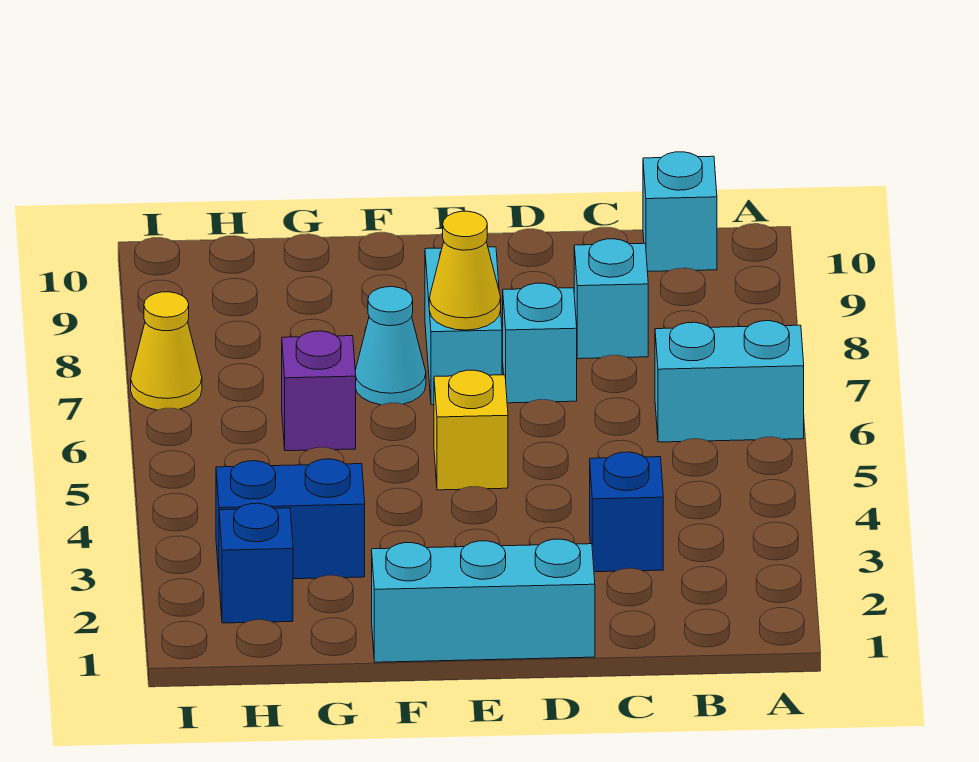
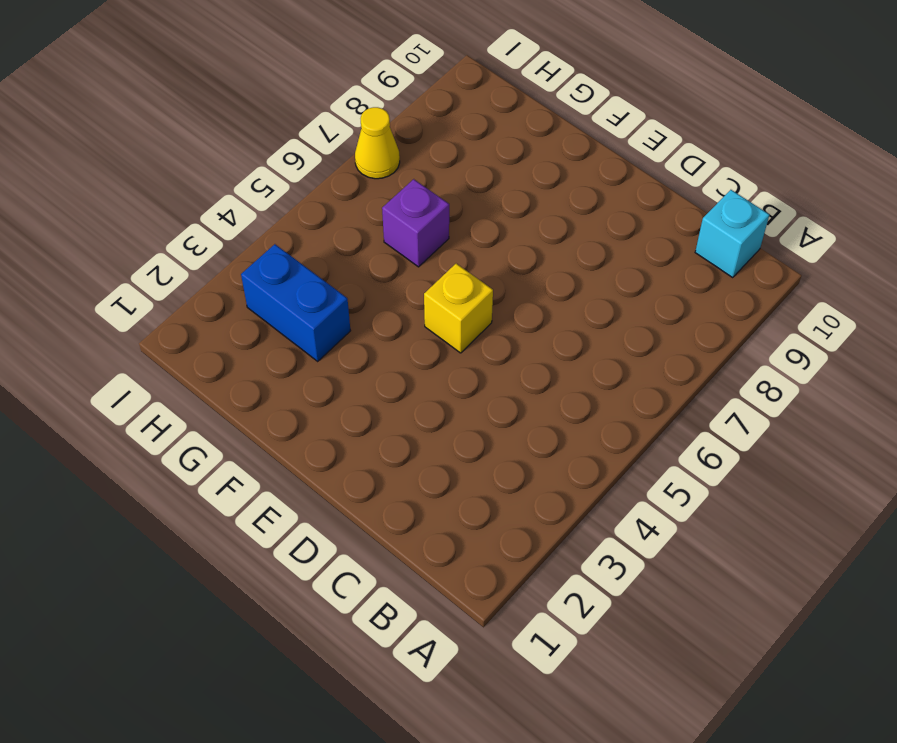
none -> cyan brick A6:B6 level 1
none -> blue brick C3 level 1
none -> cyan brick C8 level 1

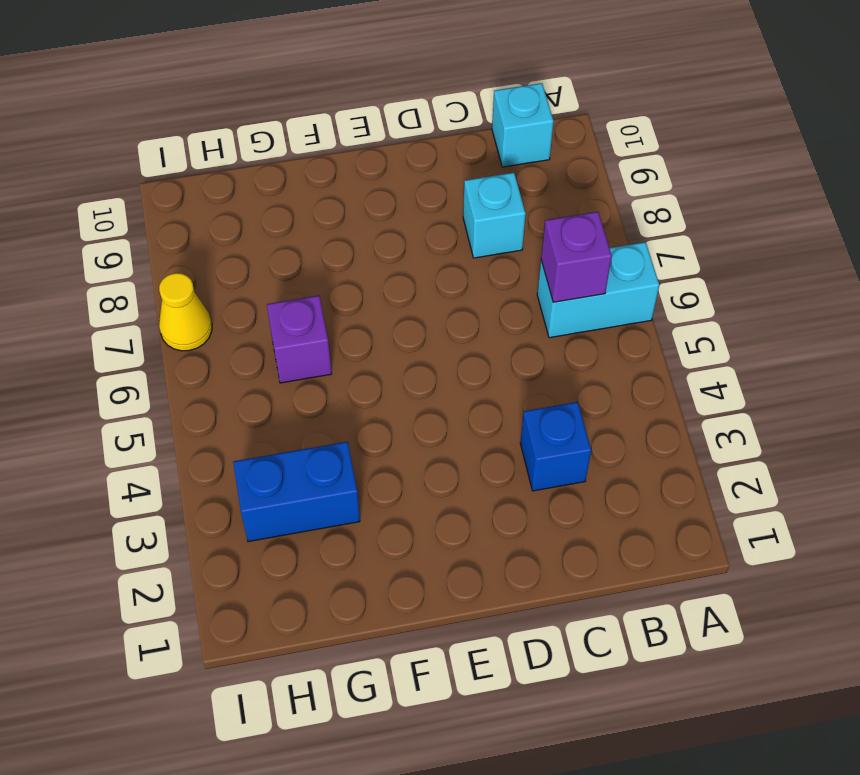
purple brick B6 level 2 -> none
none -> cyan brick D1:F1 level 1
none -> cyan brick D7 level 1
none -> yellow brick E5 level 1

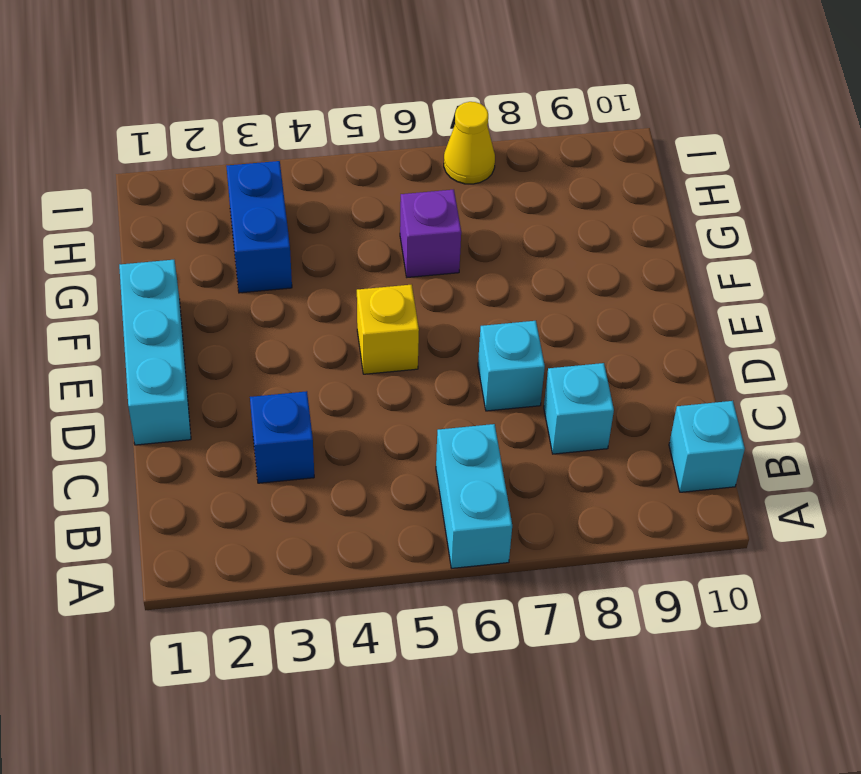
none -> cyan brick E7:E8 level 1
none -> cyan cone F7 level 1
none -> blue brick H2 level 1

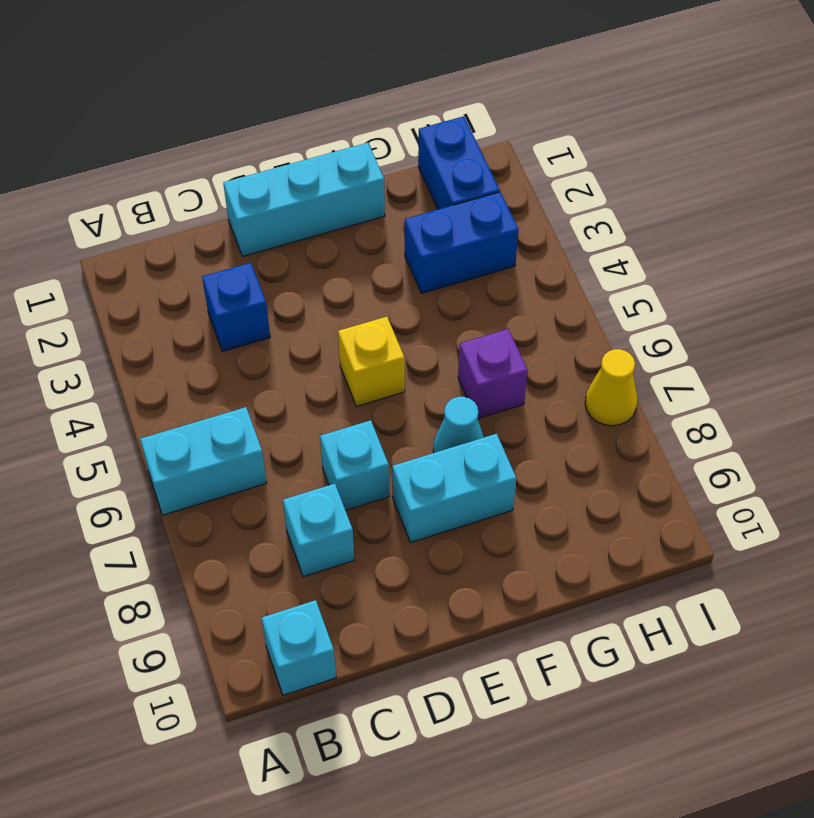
cyan brick E8:F8 level 1 -> cyan brick E7:E8 level 1
blue brick H1:H2 level 1 -> blue brick H2 level 1
none -> yellow cone E7 level 2

